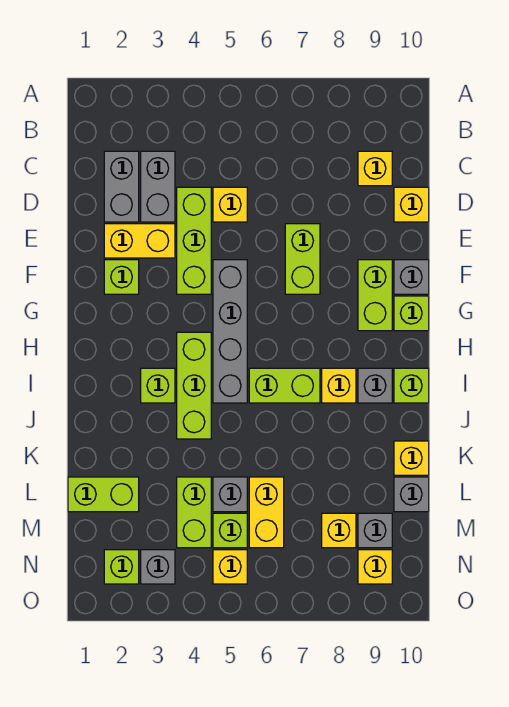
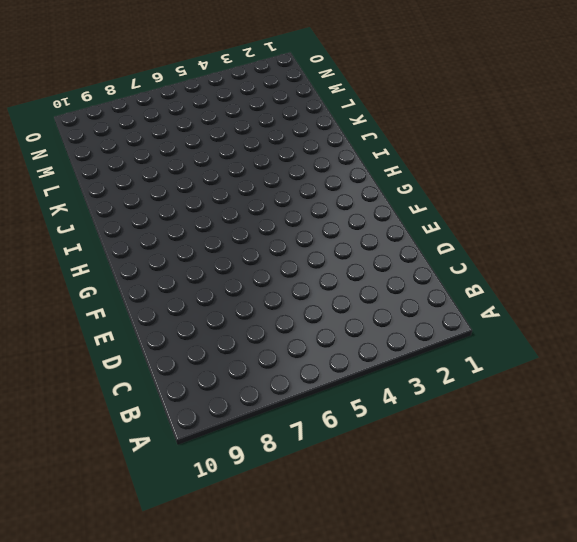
none -> grey brick C2:D2 level 1
none -> grey brick C3:D3 level 1
none -> yellow brick C9 level 1
none -> lime brick D4:F4 level 1

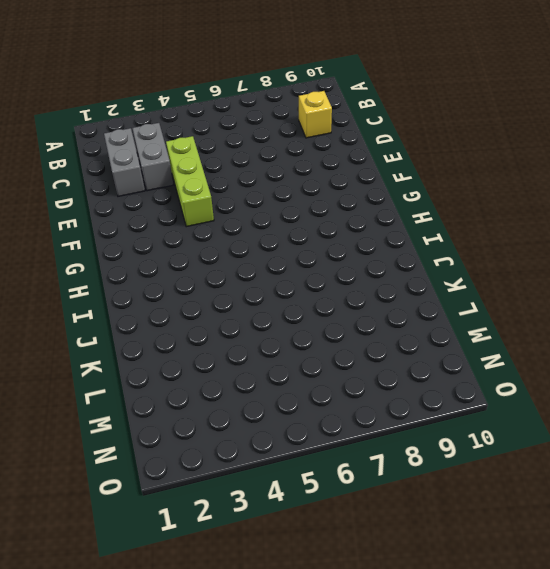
none -> yellow brick D5 level 1
none -> yellow brick D10 level 1
none -> yellow brick E2:E3 level 1
none -> lime brick E7:F7 level 1

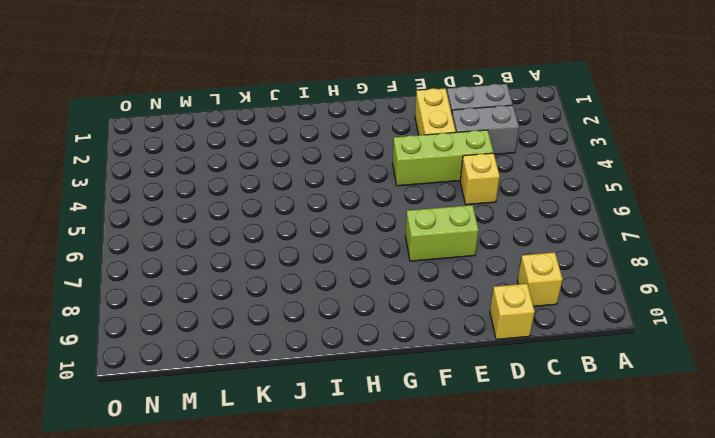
none -> lime brick F2 level 1
none -> grey brick F5:I5 level 1
none -> lime brick F9:G9 level 1
none -> grey brick F10 level 1

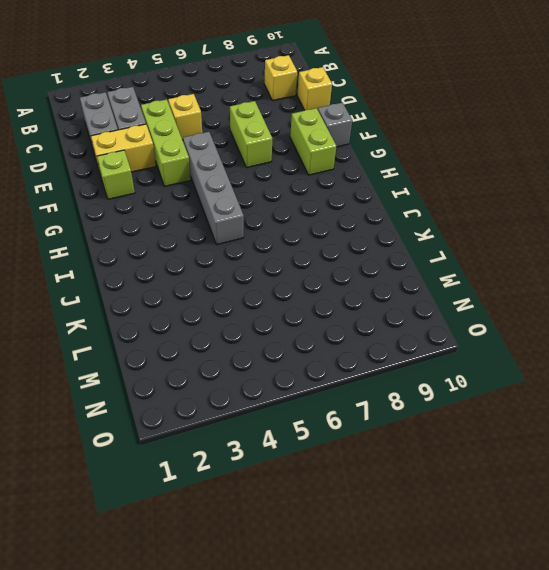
none -> lime brick G10 level 1
none -> lime brick H4:J4 level 1
none -> lime brick I3 level 1
none -> lime brick I6:I7 level 1

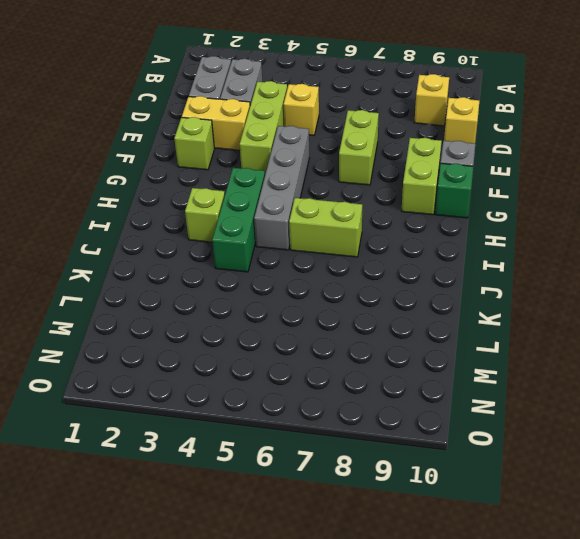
green brick G10 level 1 -> lime brick G10 level 1
green brick H4:J4 level 1 -> lime brick H4:J4 level 1
none -> yellow brick I8 level 1
none -> grey brick I9 level 1
none -> lime brick I10 level 1
none -> yellow brick K10 level 1

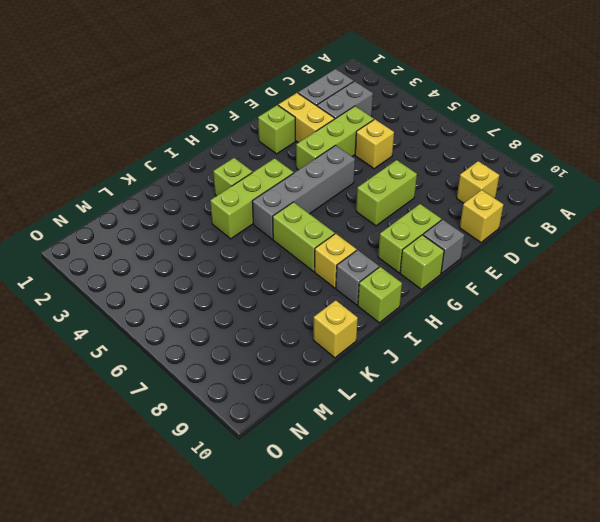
none -> lime brick L1:L2 level 1
none -> lime brick L4:M4 level 1
none -> grey brick L5 level 1
none -> yellow brick L6:M6 level 1

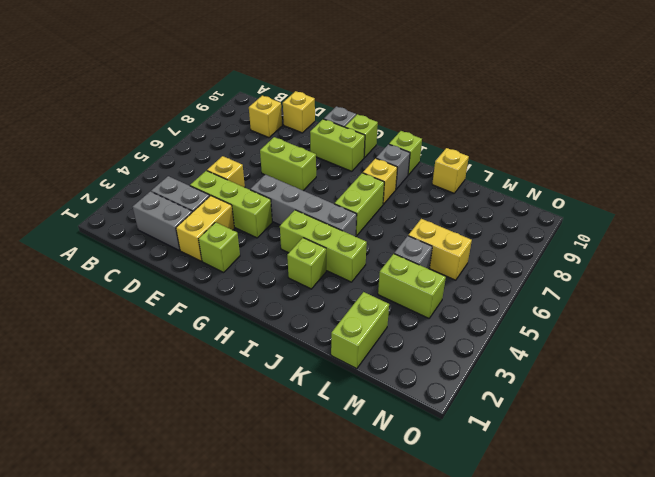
none -> grey brick L10 level 1
none -> lime brick M5 level 1
none -> yellow brick M8 level 1
none -> grey brick M9 level 1

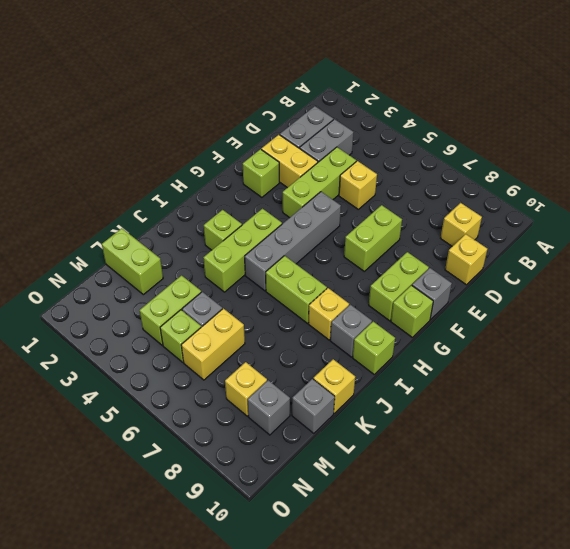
none -> lime brick N2 level 1
none -> grey brick N3 level 1
none -> yellow brick N5 level 1
none -> yellow brick N9 level 1

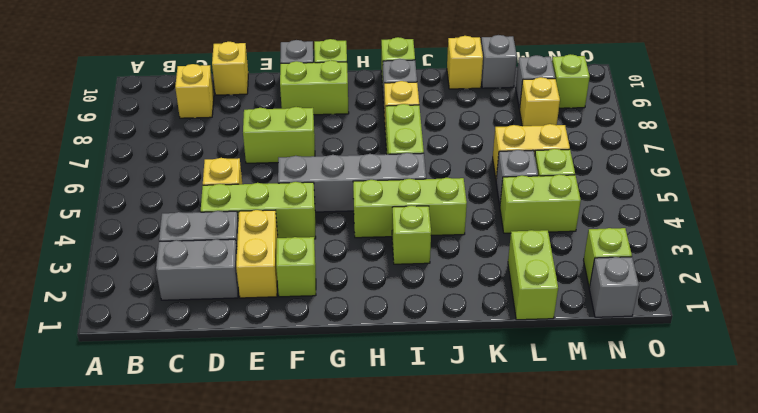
grey brick N1 level 1 -> grey brick N3 level 1
lime brick N9 level 1 -> yellow brick N9 level 1
none -> yellow brick N5 level 1

